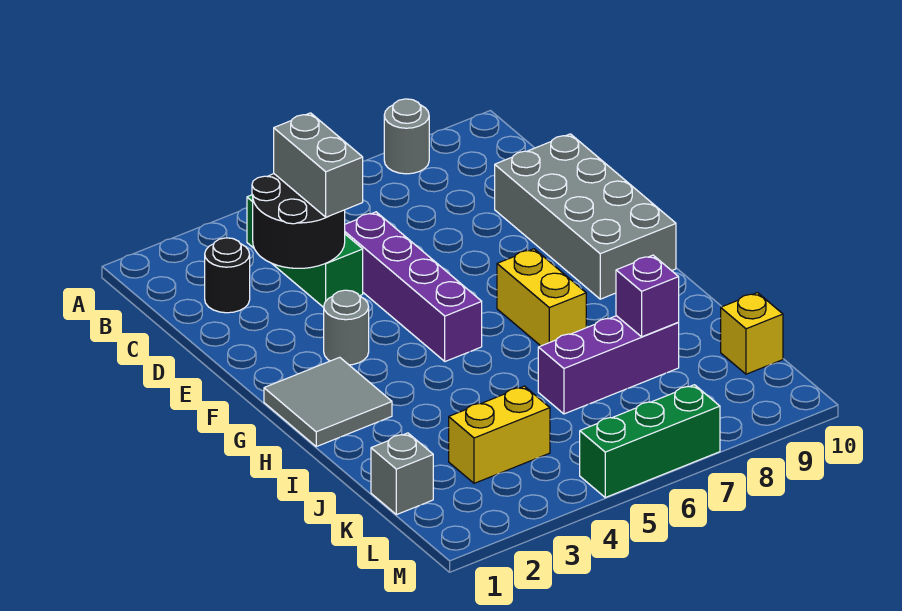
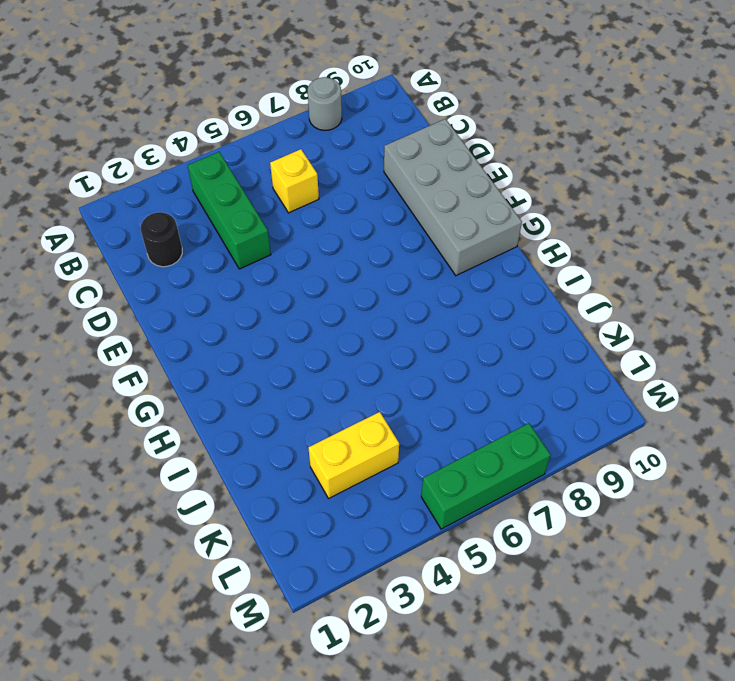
yellow brick C6 level 1 -> yellow brick K10 level 1
none -> purple brick D5:G5 level 1
none -> grey round brick F3 level 1
none -> grey tile G1:H2 level 1

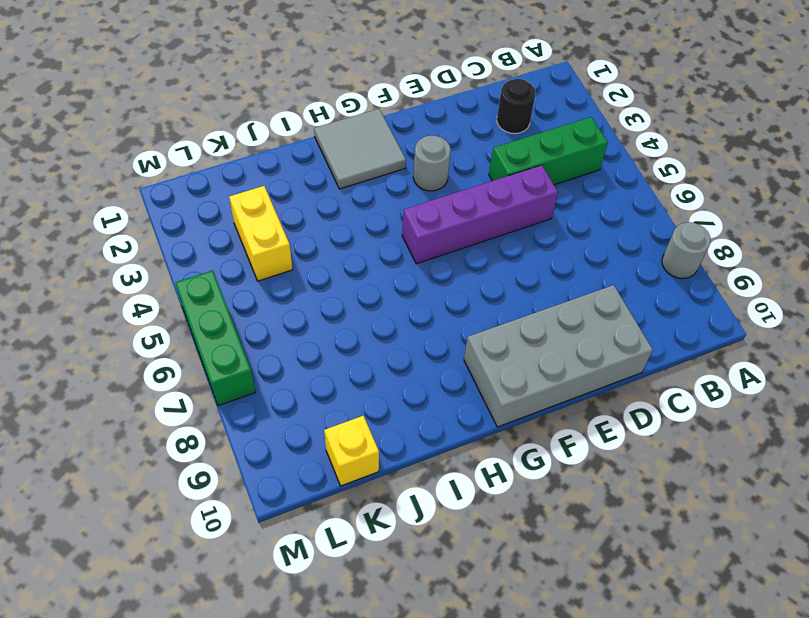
none -> yellow brick G7:H7 level 1
none -> purple brick J6:J8 level 1
none -> grey brick K1 level 1

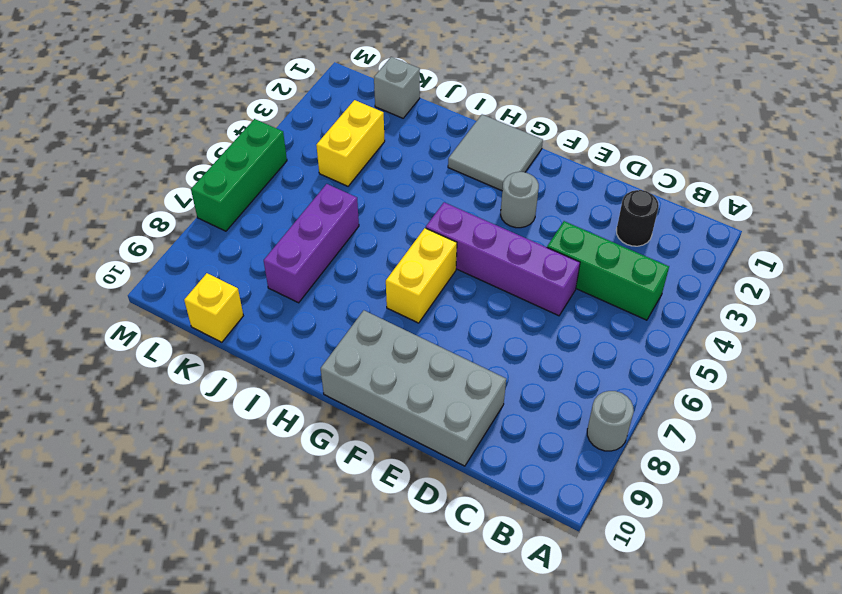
yellow brick G6:G7 level 1 -> yellow brick G7:H7 level 1
none -> black round brick C3:D4 level 2
none -> purple brick J8 level 2
none -> grey brick C4:D4 level 3

